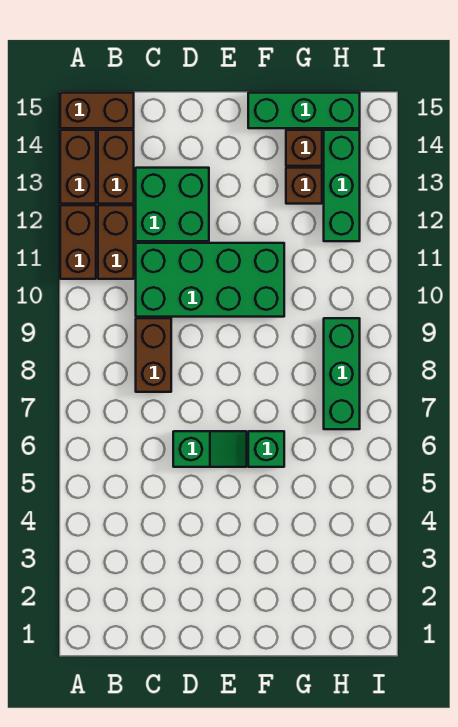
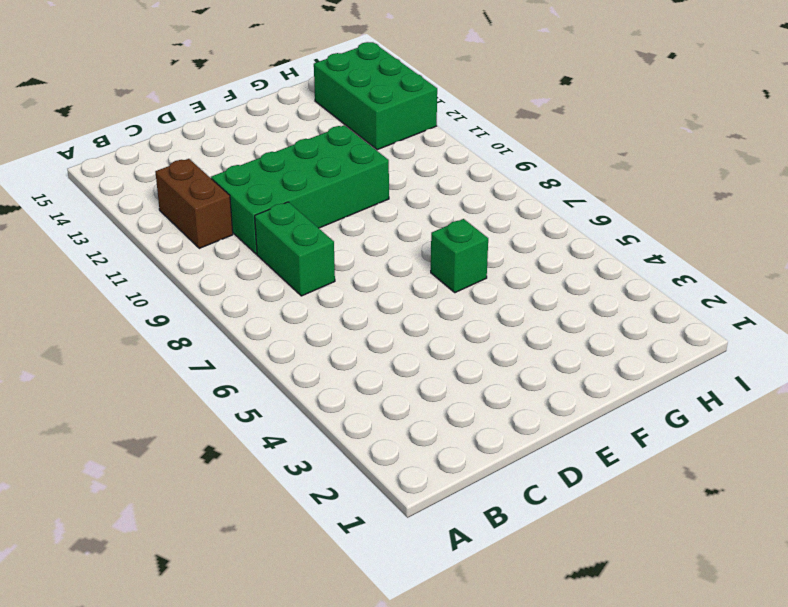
green brick C8:C9 level 1 -> brown brick C8:C9 level 1
green brick H12:I14 level 1 -> green brick H12:H14 level 1
none -> brown brick A11:A12 level 1
none -> brown brick A13:A14 level 1
none -> brown brick A15:B15 level 1

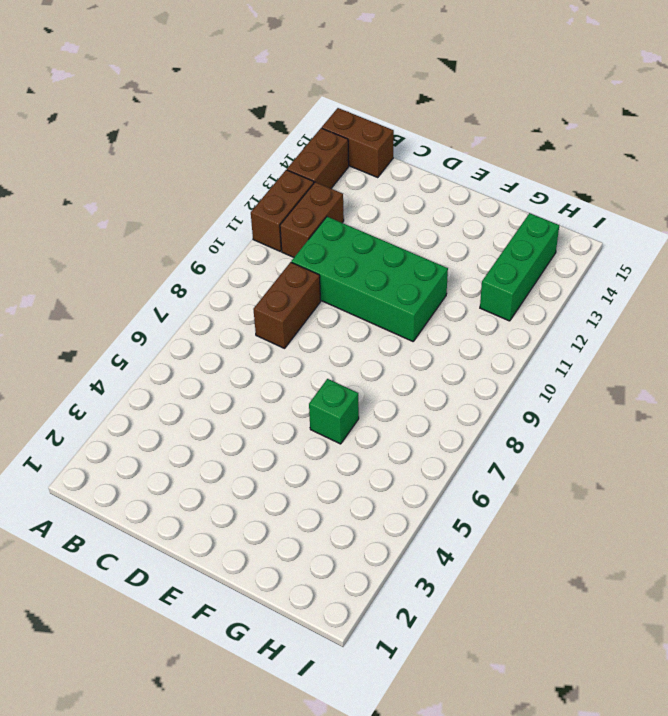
none -> brown brick B13:B14 level 1
none -> green brick C12:D13 level 1
none -> green slope D6:E6 level 1 top D

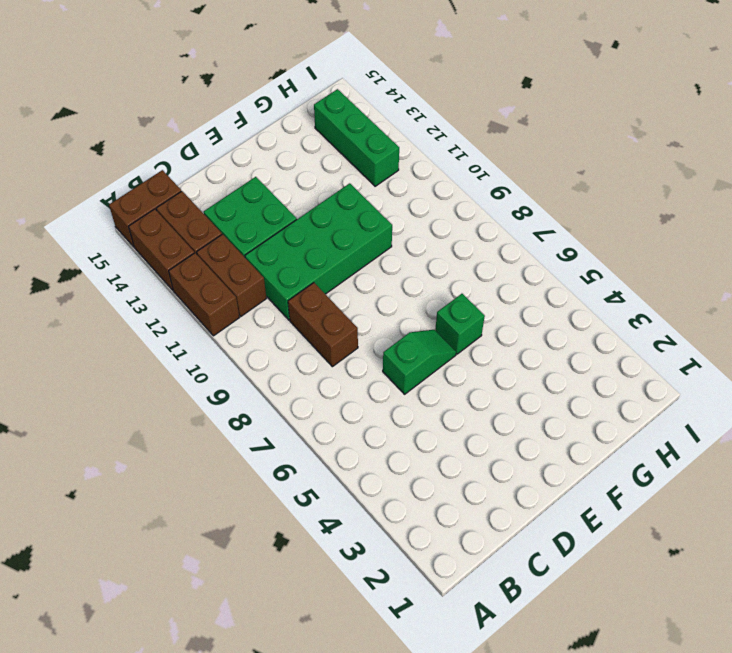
none -> green brick F15:H15 level 1
none -> brown brick G13 level 1
none -> brown brick G14 level 1

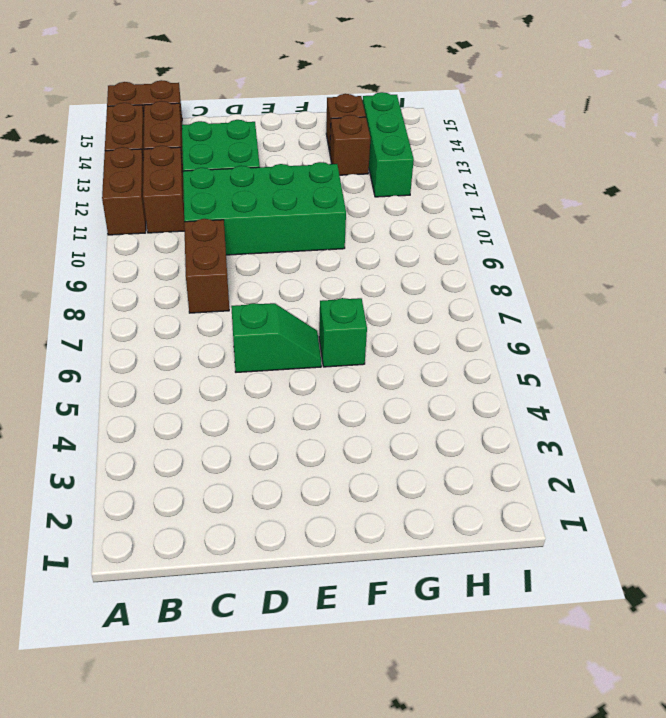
none -> green brick F15:H15 level 1
none -> green brick H7:H9 level 1

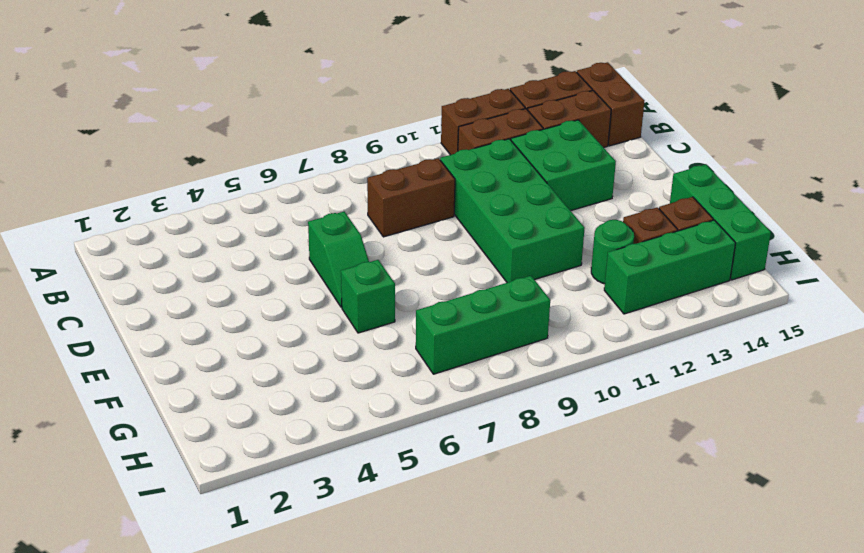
green round brick G12 level 1 -> none

